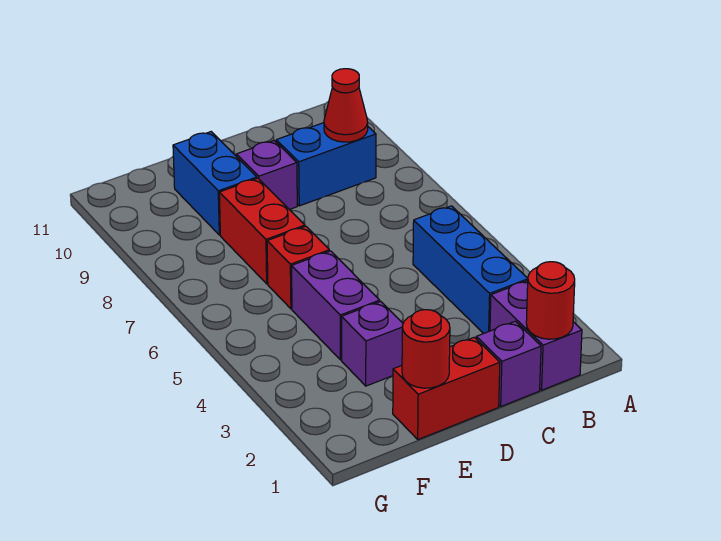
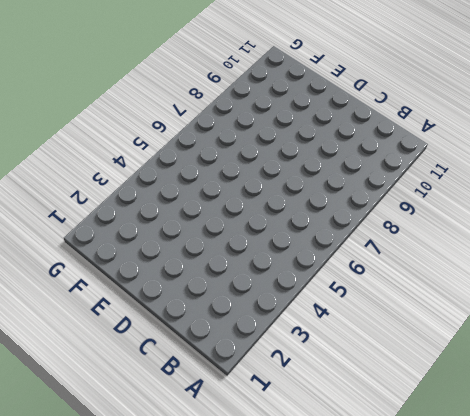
none -> purple brick B1:B2 level 1
none -> blue brick B3:B5 level 1
none -> blue brick B9:C9 level 1

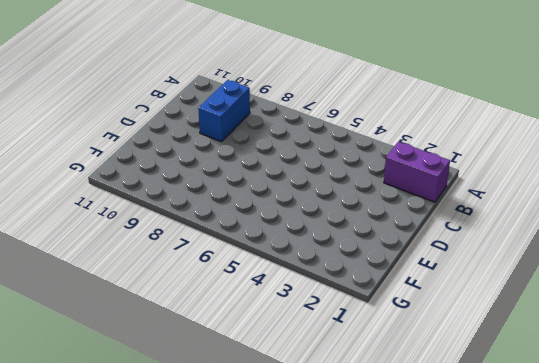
none -> blue brick B3:B5 level 1
none -> purple brick C1 level 1
none -> red brick D1:E1 level 1

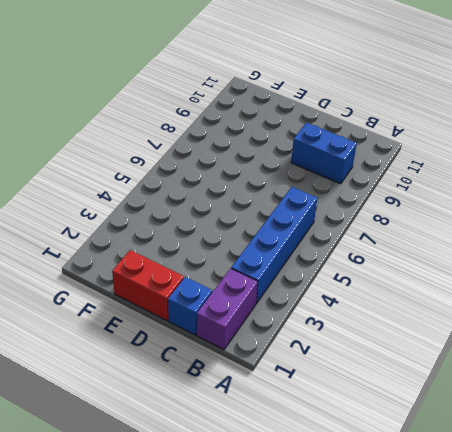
blue brick B3:B6 level 1 -> blue brick B3:B5 level 1
blue brick C1 level 1 -> purple brick C1 level 1
none -> purple brick D9 level 1
none -> purple brick E3 level 1
none -> purple brick E4:E5 level 1

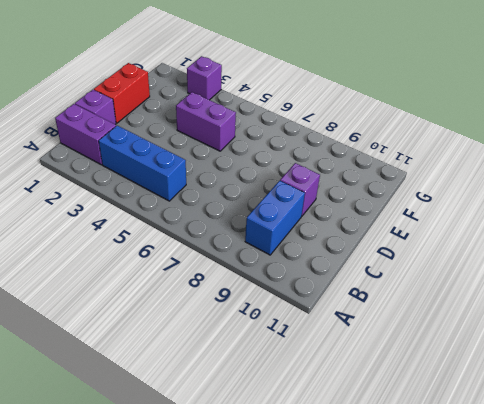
purple brick G3 level 1 -> purple brick E3 level 1
none -> red brick E6 level 1
none -> red brick E7:E8 level 1
none -> blue brick E9:E10 level 1

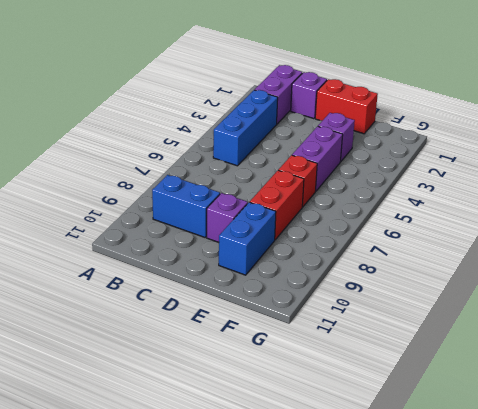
none -> red round brick B1 level 2
none -> red cone B9 level 2
none -> red round brick E1 level 2

